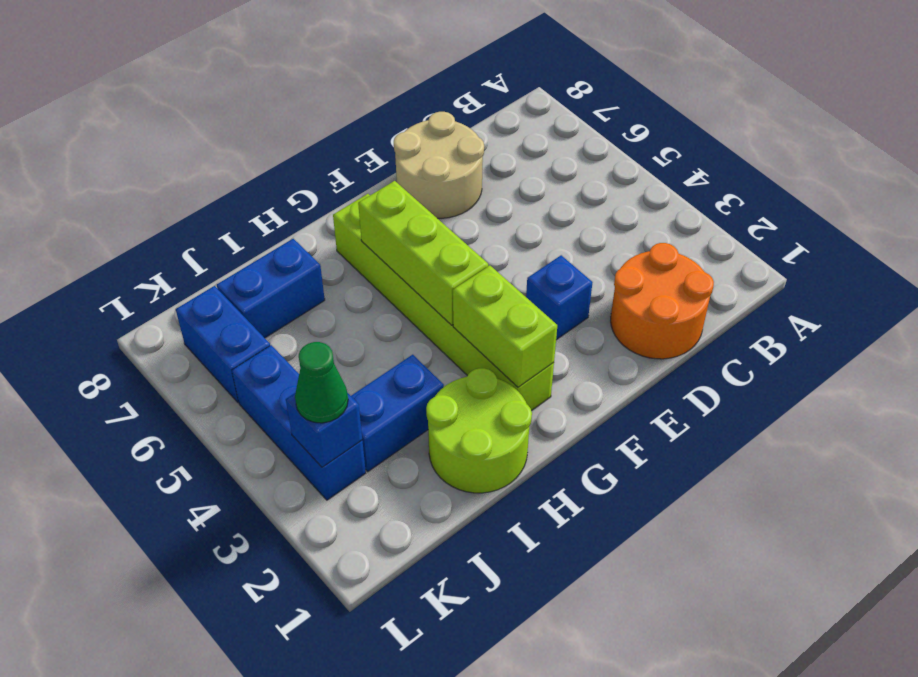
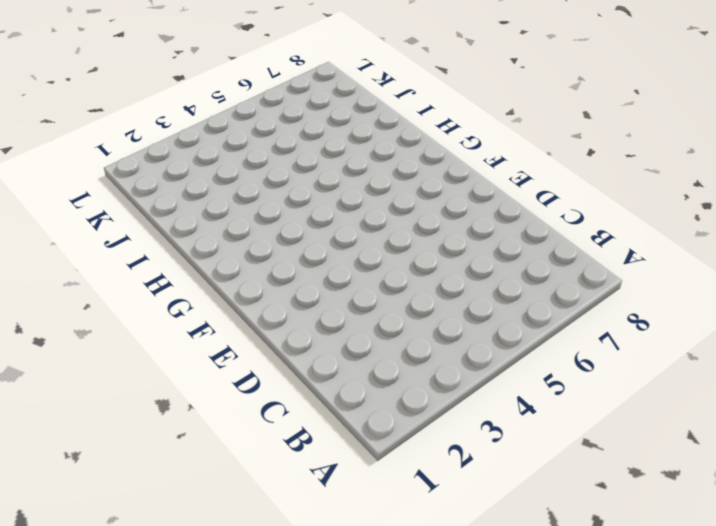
none -> orange round brick C1:D2 level 1
none -> tan round brick D7:E8 level 1
none -> blue brick E3 level 1

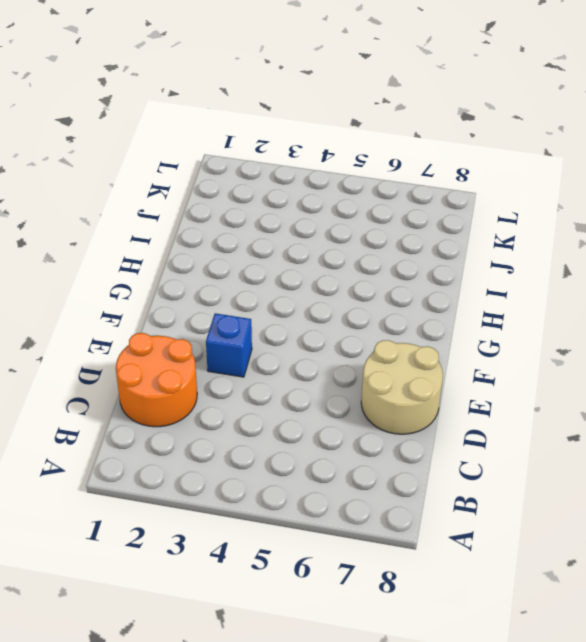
none -> lime brick G2:G7 level 1
none -> lime round brick H1:I2 level 1
none -> blue brick I3:J3 level 1

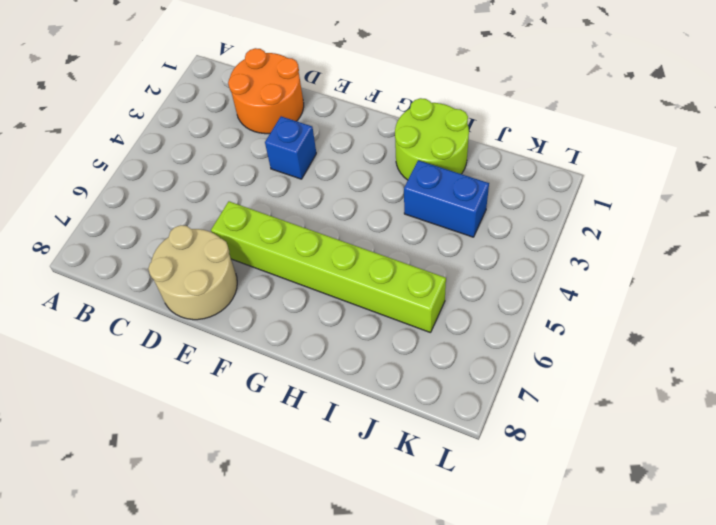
lime brick E6:J6 level 1 -> lime brick G2:G7 level 1
none -> blue brick I7:J7 level 1
none -> blue brick K3:K5 level 1
none -> blue brick K6:K7 level 1

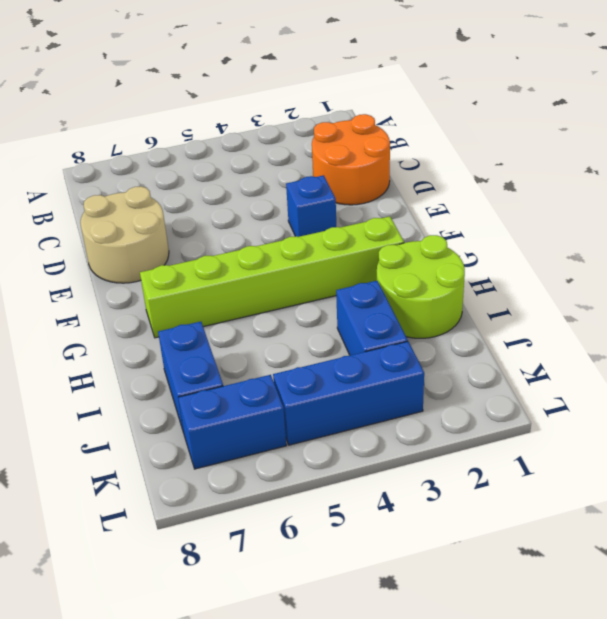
none -> lime brick G2:G3 level 2
none -> lime brick G4:G6 level 2
none -> blue brick K3 level 2

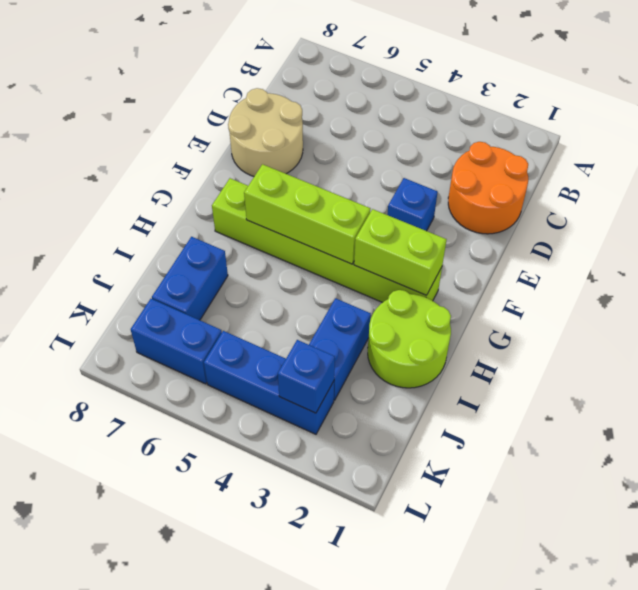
none -> green cone K3 level 3

